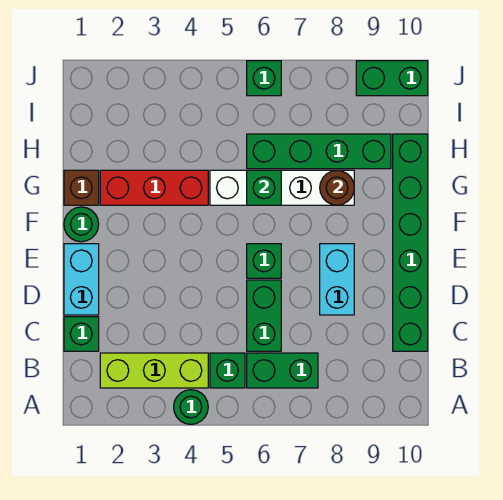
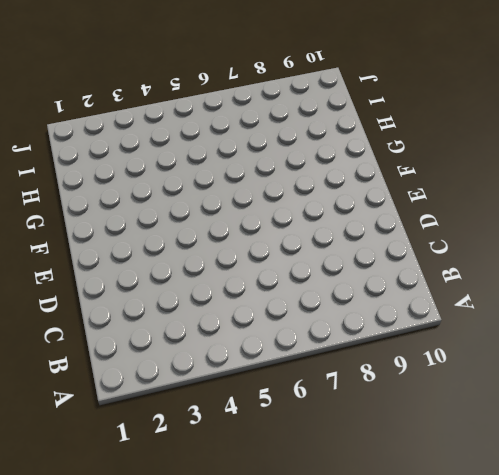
none -> green round brick A4 level 1
none -> lime brick B2:B4 level 1
none -> green brick B5 level 1

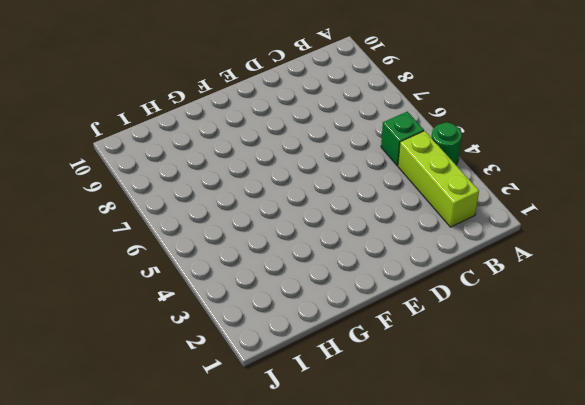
none -> green brick B6:B7 level 1
none -> green brick C1 level 1
none -> green brick C6:D6 level 1

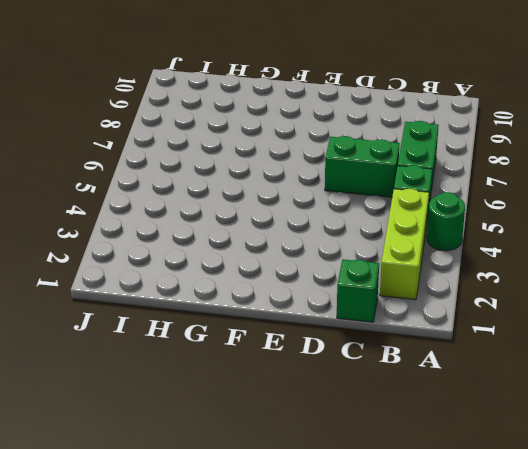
none -> green brick C10:H10 level 1
none -> cyan brick D1:E1 level 1
none -> cyan brick D8:E8 level 1

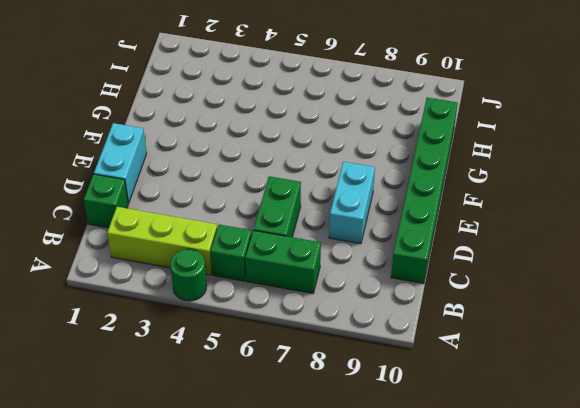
none -> green brick E6 level 1
none -> green round brick F1 level 1
none -> brown brick G1 level 1

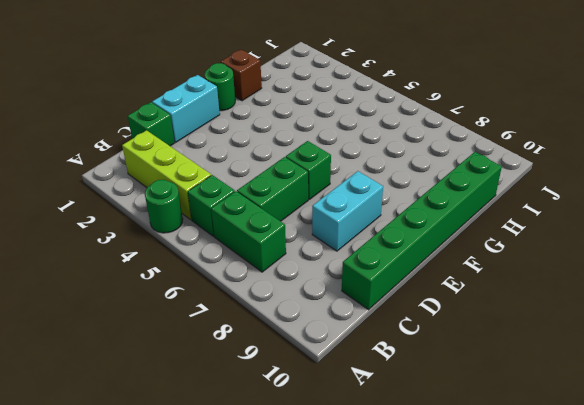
none -> red brick G2:G4 level 1
none -> white brick G5:G8 level 1
none -> green brick H6:H9 level 1

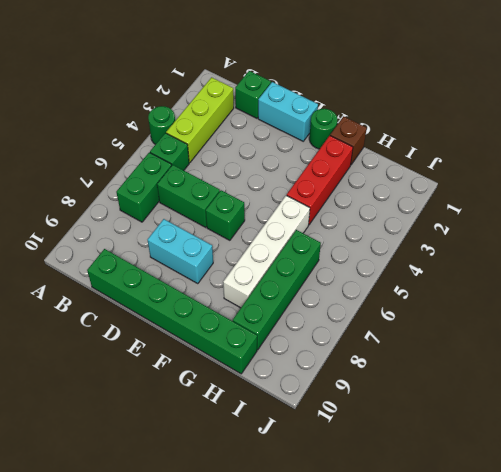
none -> green brick J6 level 1
none -> green brick J9:J10 level 1
none -> green brick G6 level 2

